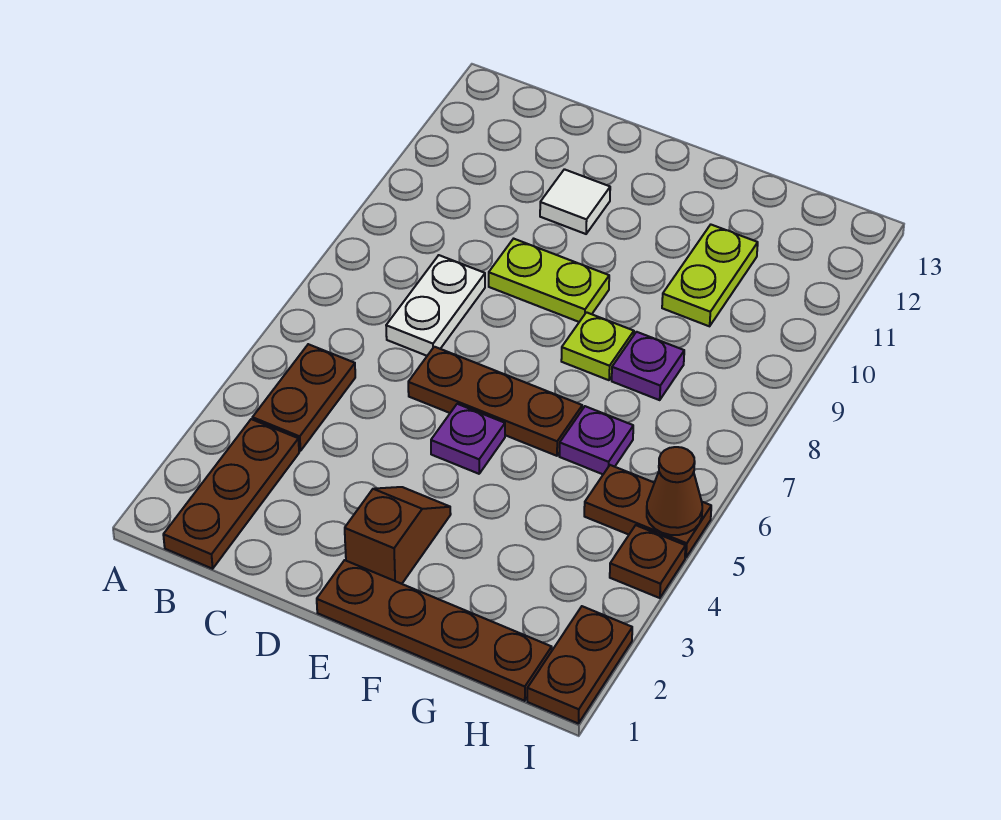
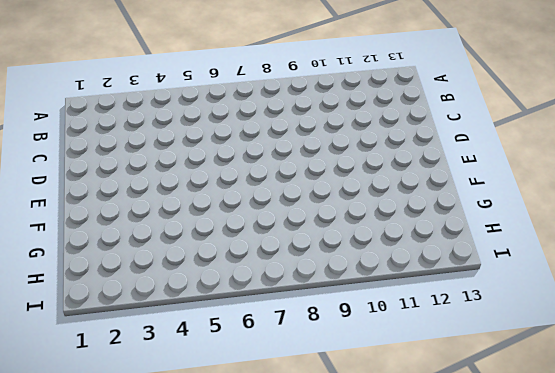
none -> brown plate B1:B3 level 1
none -> brown plate B4:B5 level 1
none -> white plate C7:C8 level 1

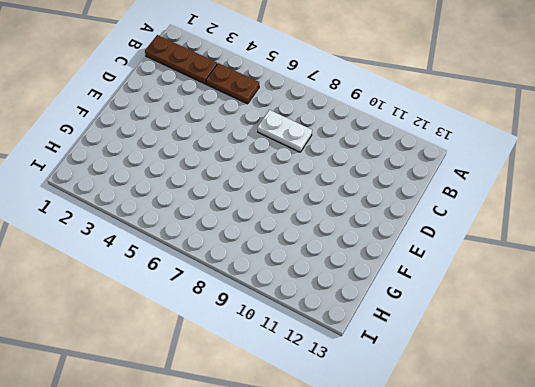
none -> brown plate D6:F6 level 1
none -> lime plate D9:E9 level 1
none -> white tile D11 level 1

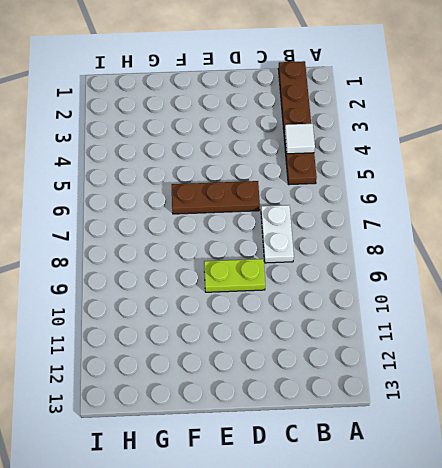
white tile B4 level 2 -> white tile D11 level 1
none -> brown plate E1:H1 level 1
none -> brown slope E2:E3 level 1 top 2
none -> purple plate E5 level 1

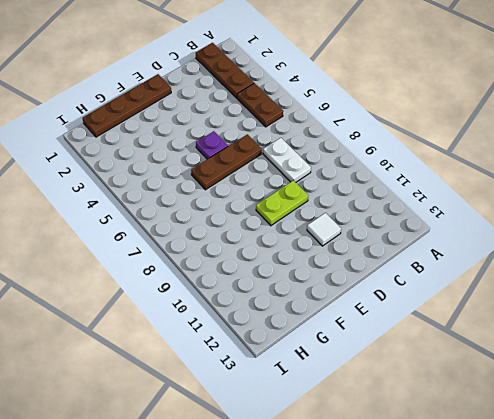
none -> brown slope E2:E3 level 1 top 2
none -> lime plate F8 level 1
none -> purple plate G6 level 1

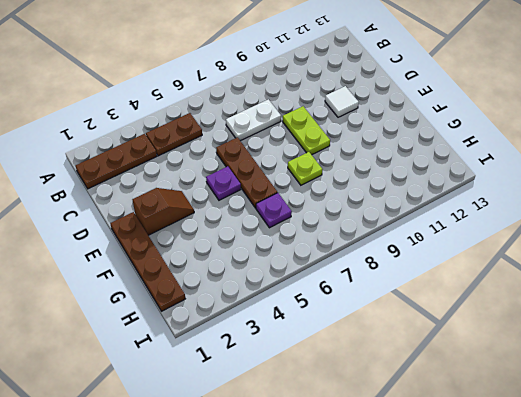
none -> purple plate G8 level 1
none -> lime plate G10:G11 level 1
none -> brown plate H5:I5 level 1

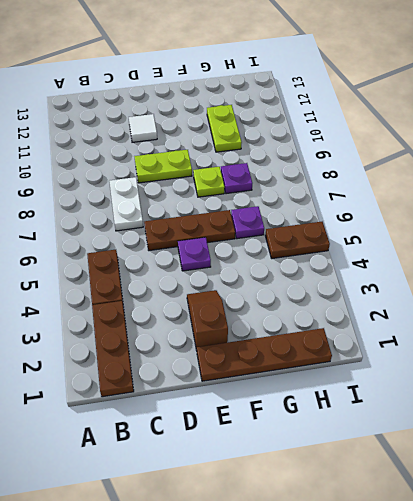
none -> brown plate I1:I2 level 1
none -> brown plate I4 level 1
none -> brown cone I5 level 2

